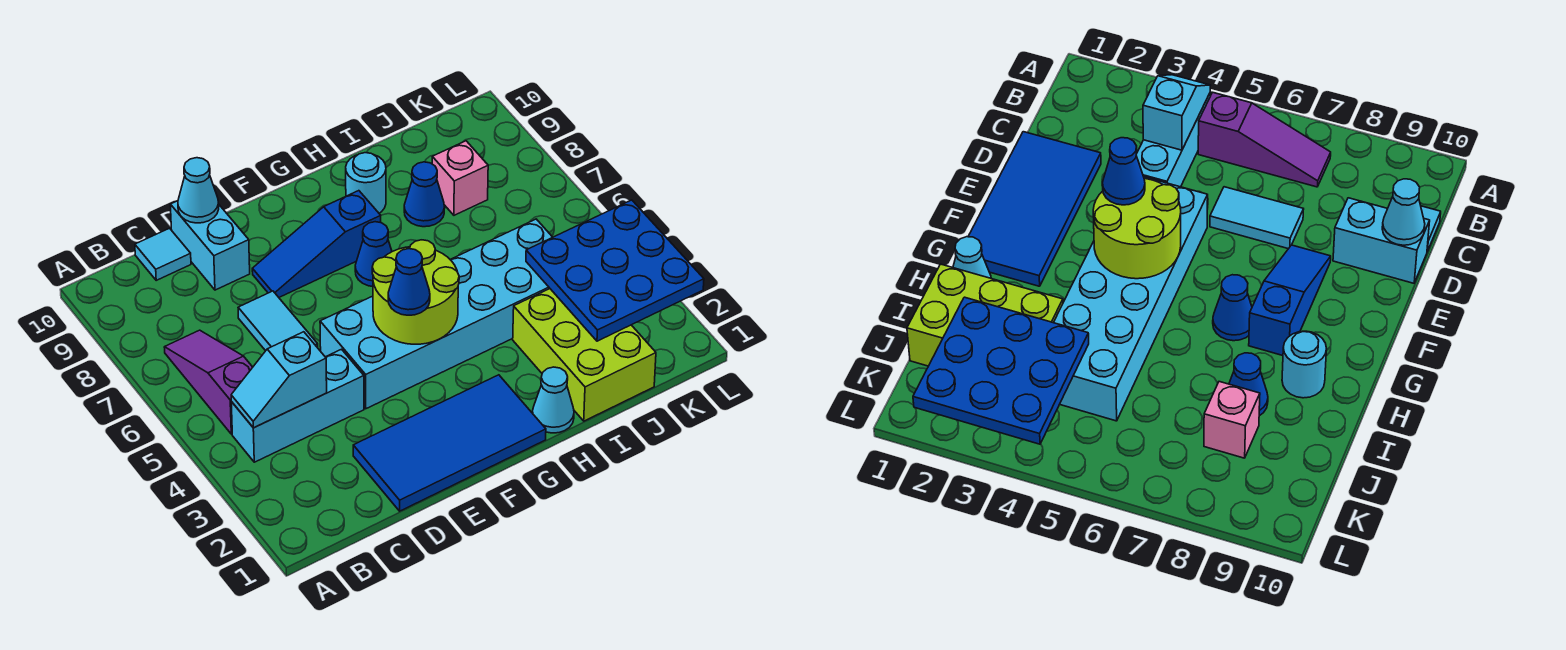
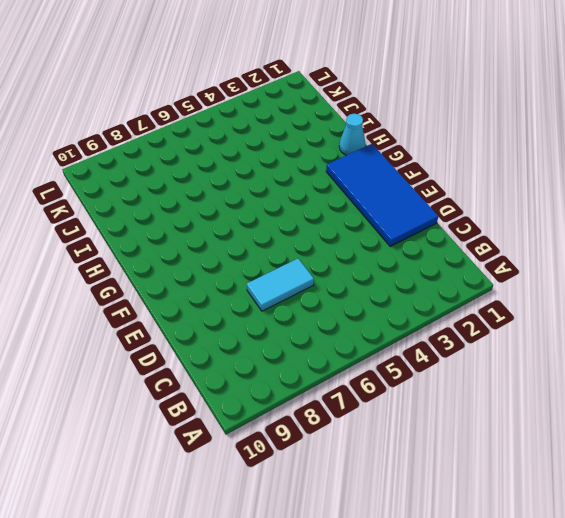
none -> cyan brick B4:D4 level 1
none -> purple slope B5:B7 level 1 top 5
none -> cyan tile C10 level 1

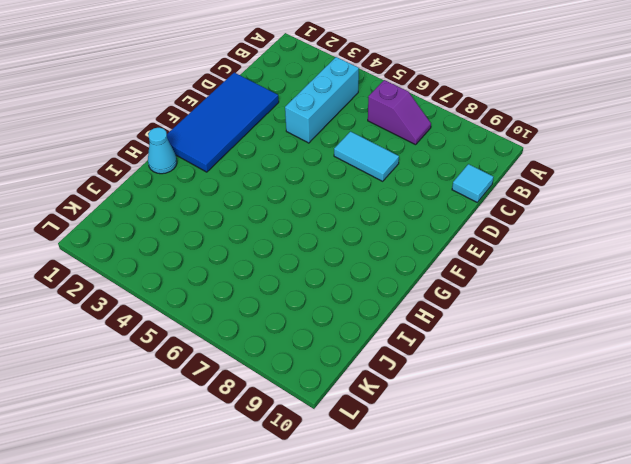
purple slope B6:B7 level 1 top 6 -> purple slope B5:B7 level 1 top 5
none -> cyan brick D9:D10 level 1
none -> cyan brick E4:J5 level 1
none -> blue slope E8:G8 level 1 top G

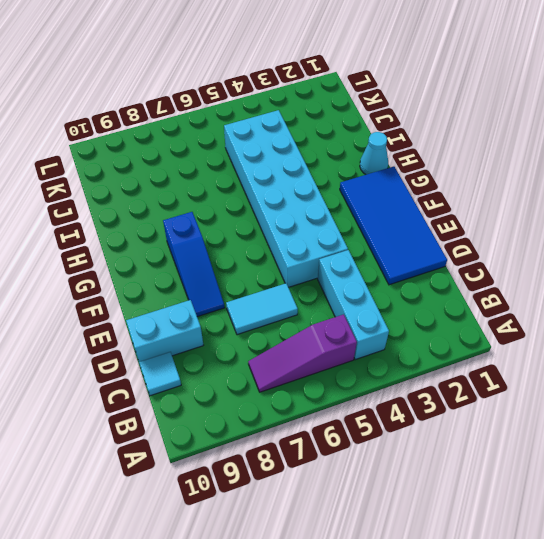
none -> blue cone G7 level 1
none -> cyan round brick H9 level 1
none -> lime brick I1:J3 level 1

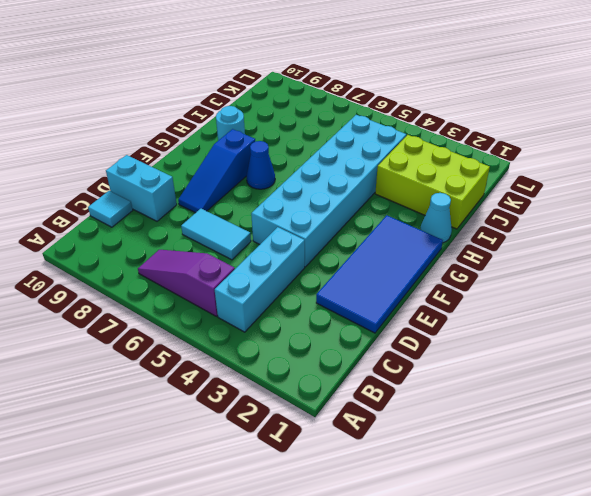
none -> blue cone I8 level 1
none -> pink brick J8 level 1
none -> cyan slope B4:C4 level 2 top C

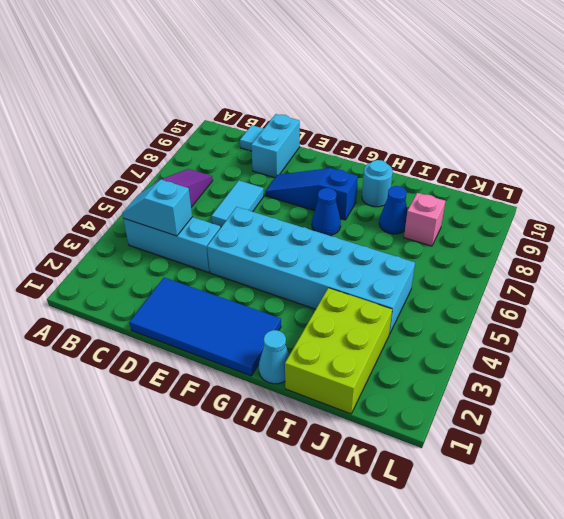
none -> cyan cone D10 level 2
none -> lime round brick F4:G5 level 2
none -> blue plate J2:L4 level 2

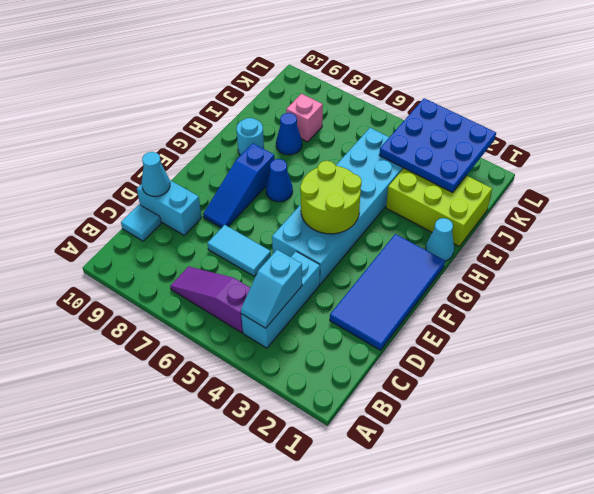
none -> blue cone F4 level 3

